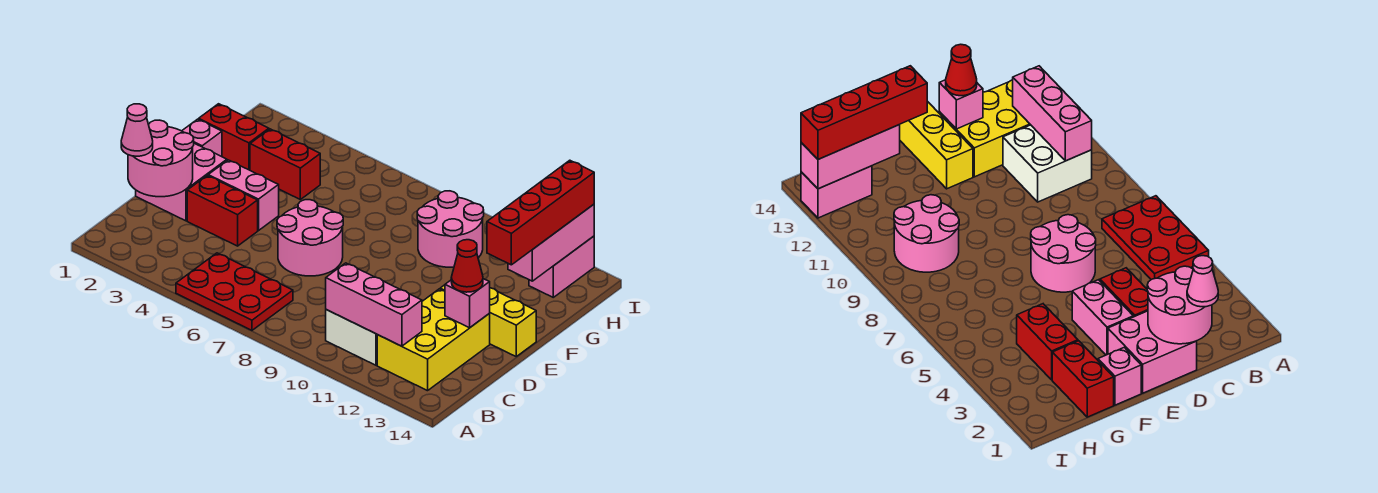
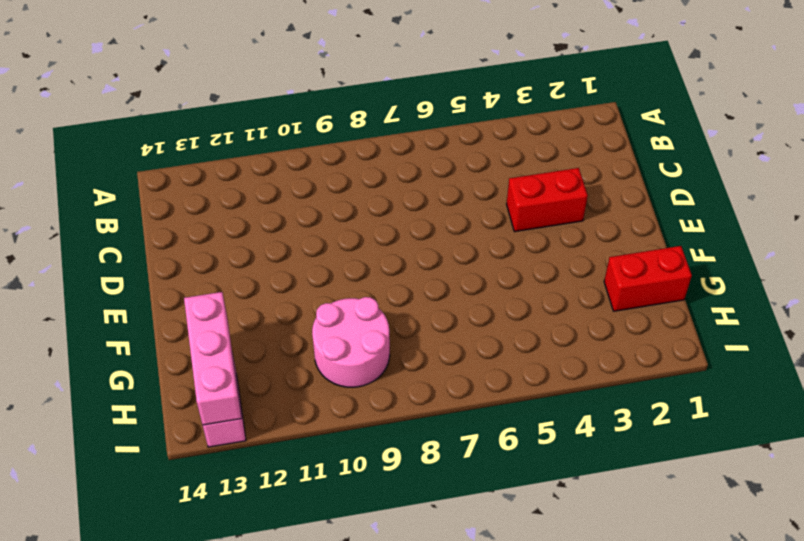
none -> red plate A5:B7 level 1
none -> white brick B10:C11 level 1
none -> yellow brick B12:D13 level 1

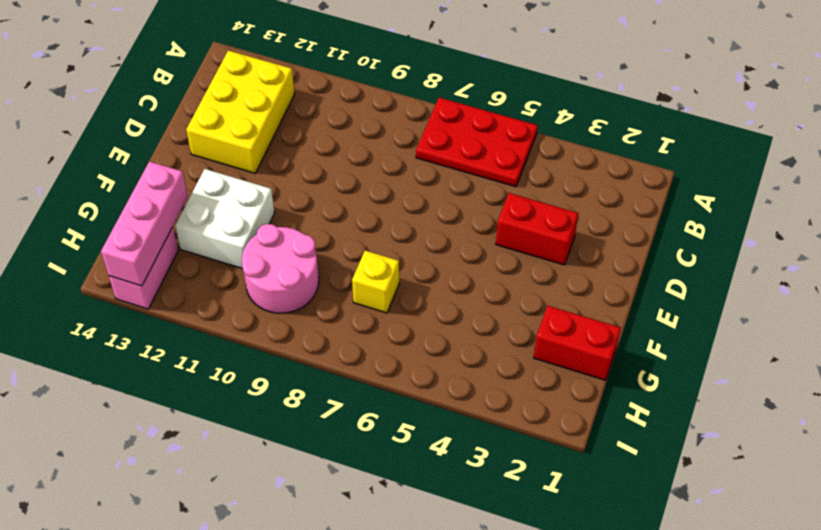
white brick F11:G12 level 1 -> white brick B10:C11 level 1
yellow brick G7 level 1 -> none
none -> pink brick D1:E2 level 1
none -> pink round brick D6:E7 level 1
none -> pink brick E3:E4 level 1

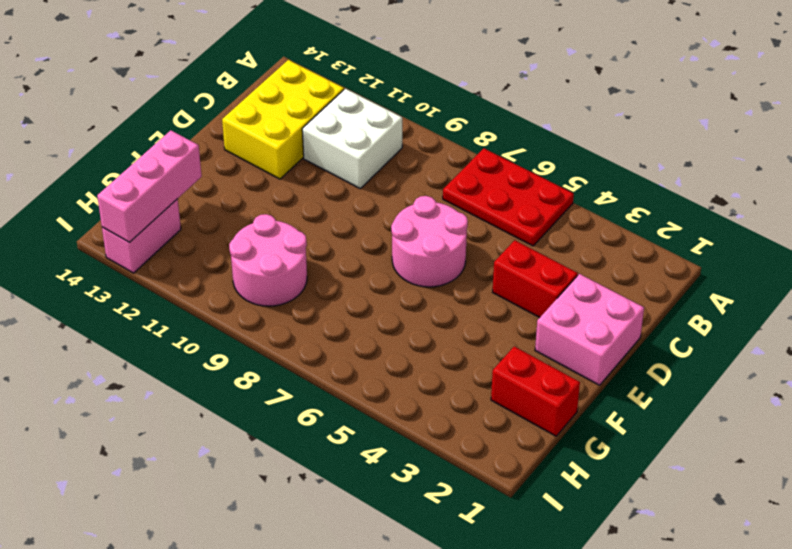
none -> pink brick E3:E4 level 1
none -> yellow brick E12:E14 level 1
none -> pink brick F1 level 1

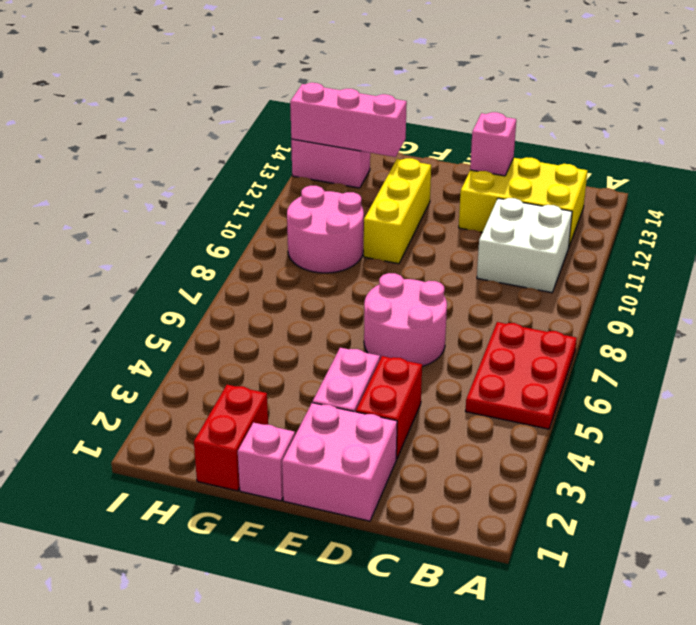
yellow brick F10:F12 level 1 -> yellow brick E12:E14 level 1
none -> red brick G3:G4 level 1
none -> pink brick B10:B12 level 2
none -> pink round brick C1:D2 level 2

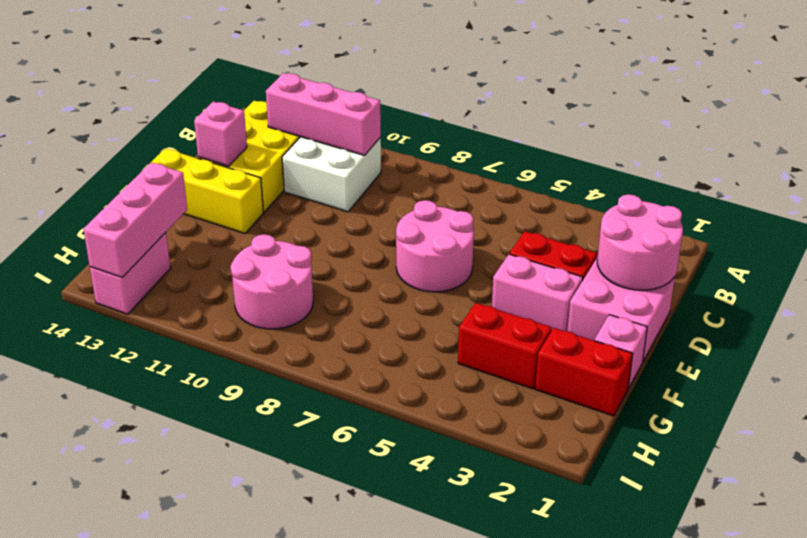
none -> red plate A5:B7 level 1
none -> pink cone C1 level 3
none -> red cone D13 level 3

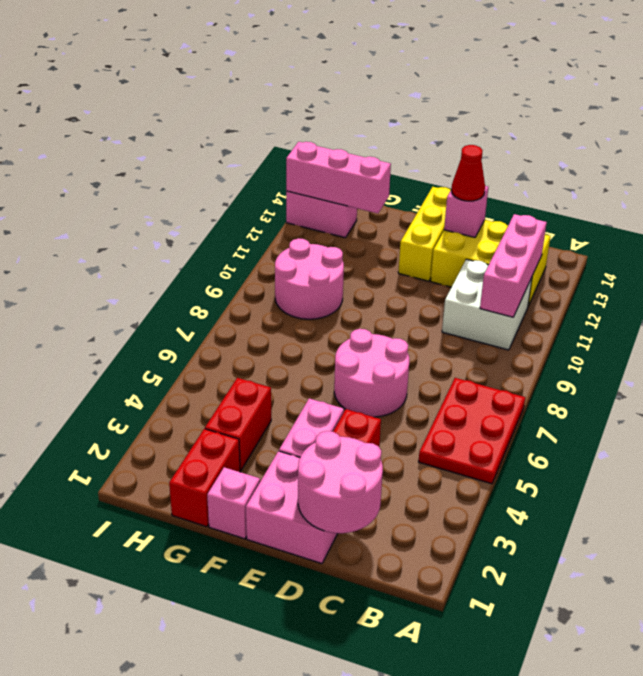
none -> pink cone C1 level 3
none -> red brick F13:I13 level 3

